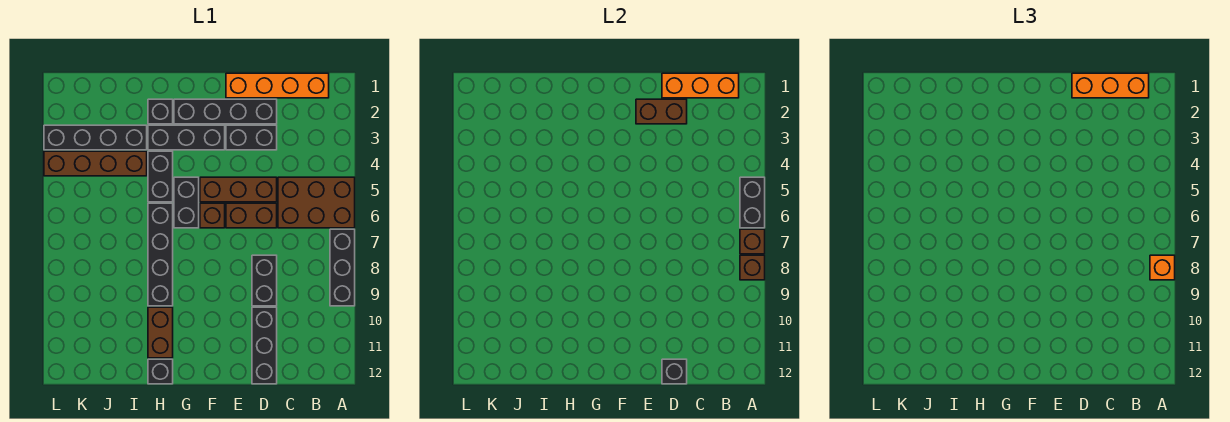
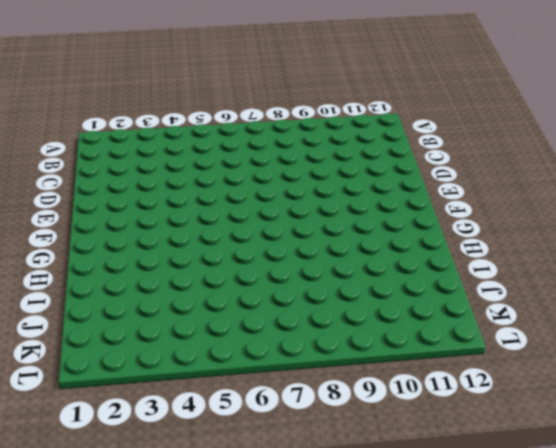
none -> brown brick A5:C6 level 1
none -> black brick A7:A9 level 1
none -> orange brick B1:E1 level 1

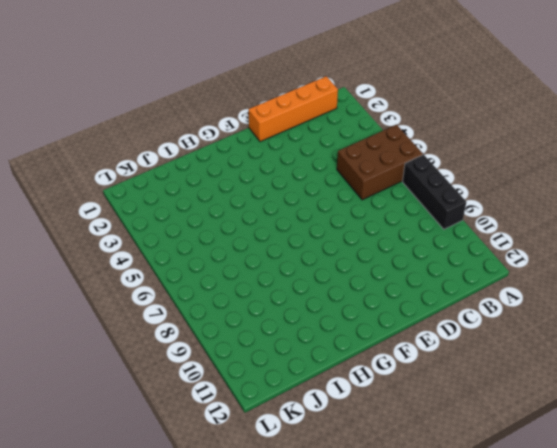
none -> black brick D2:G2 level 1
none -> black brick D3:E3 level 1
none -> brown brick D5:F5 level 1

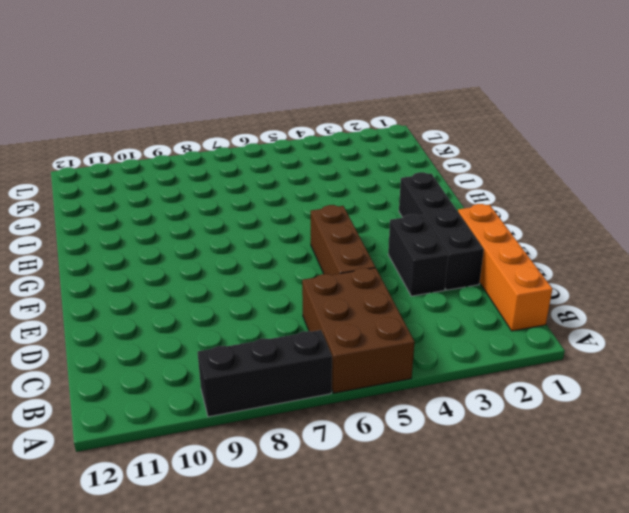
none -> brown brick D6:E6 level 1
none -> black brick D8:D9 level 1
none -> black brick D10:D12 level 1

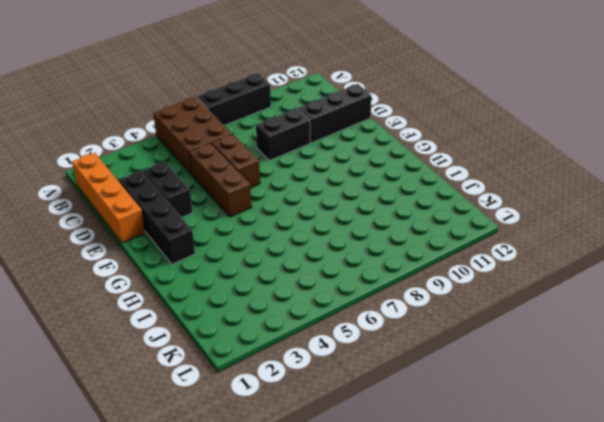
none -> black brick F3:H3 level 1
none -> brown brick F6 level 1
none -> black brick G5:G6 level 1

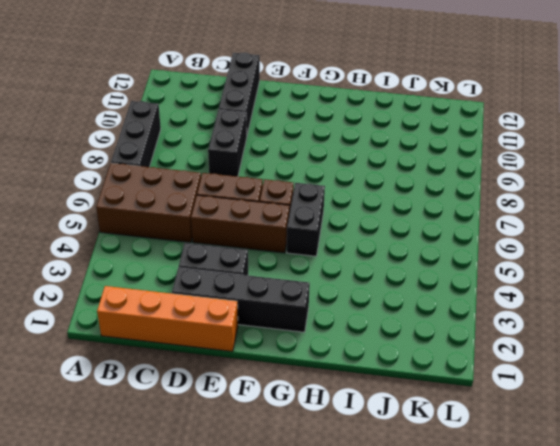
none -> black brick F3:H3 level 1
none -> black brick H2 level 1
none -> black brick H4:H5 level 1

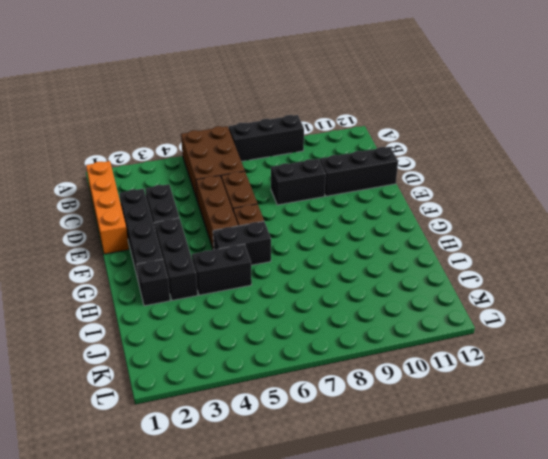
none -> black brick H6:H9 level 1
none -> brown brick H10:H11 level 1
none -> black brick H12 level 1

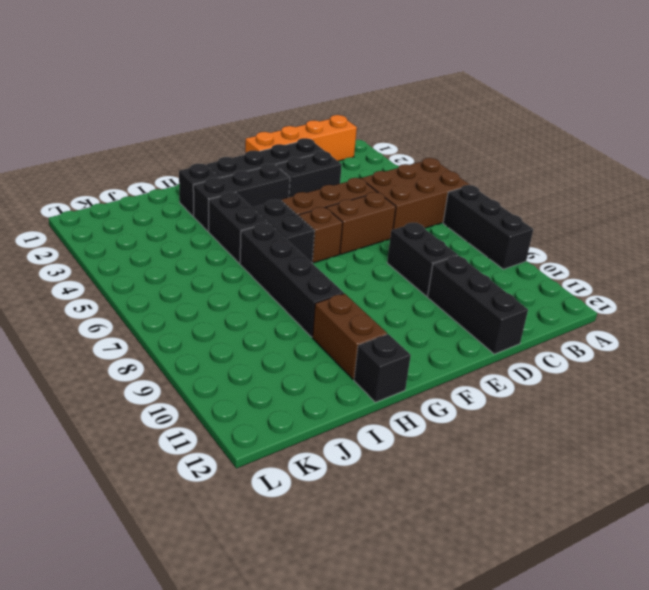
none -> black brick I3:L3 level 1
none -> brown brick I4:L4 level 1
none -> black brick A5:A6 level 2

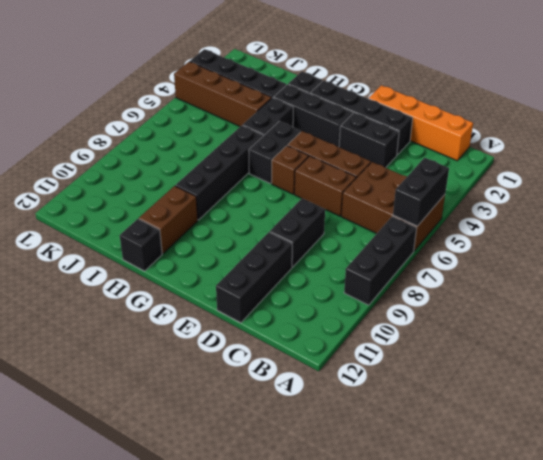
none -> brown brick A7 level 2
none -> brown brick A8 level 2
none -> orange brick B1:D1 level 2

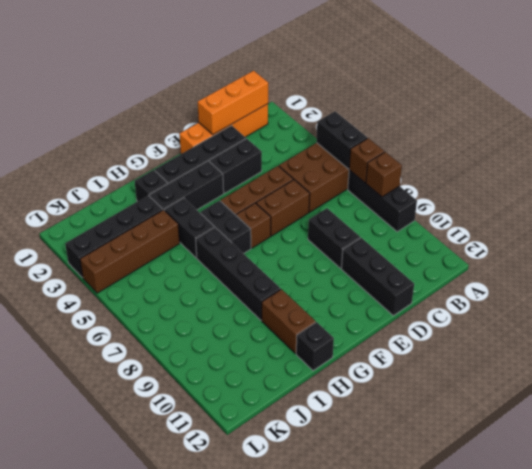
none -> brown brick D2:E2 level 2
none -> black brick D12 level 2
none -> orange brick A8 level 3

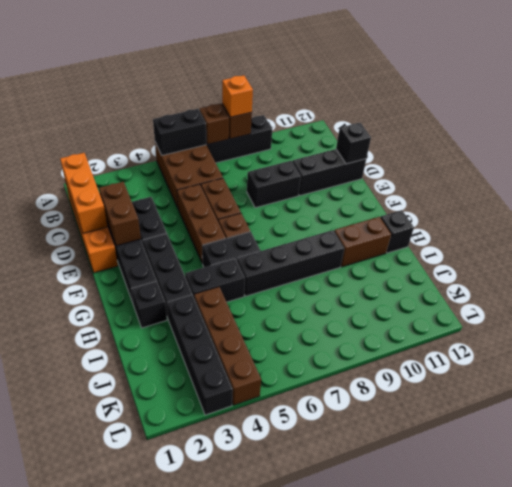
none -> orange brick B1:D1 level 3

